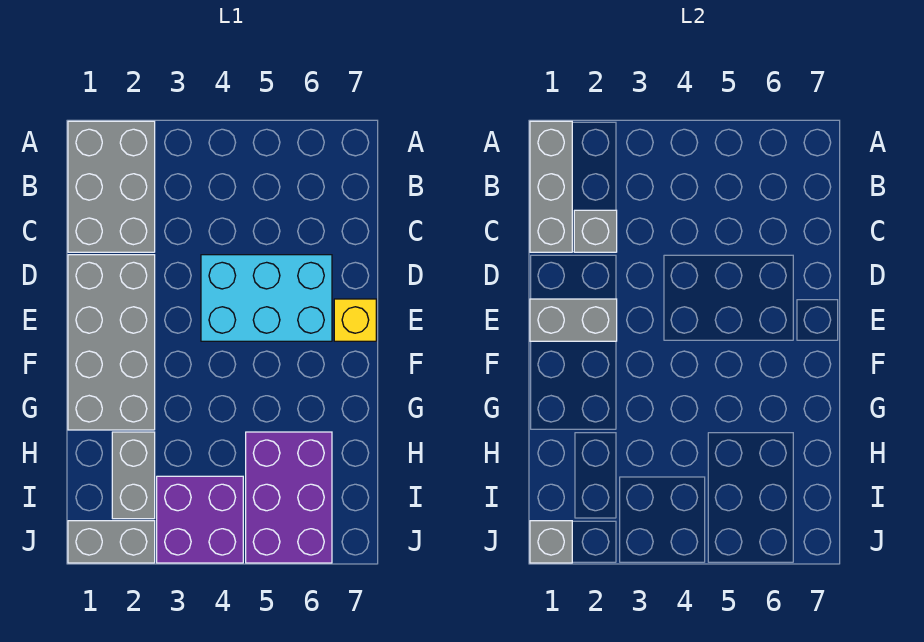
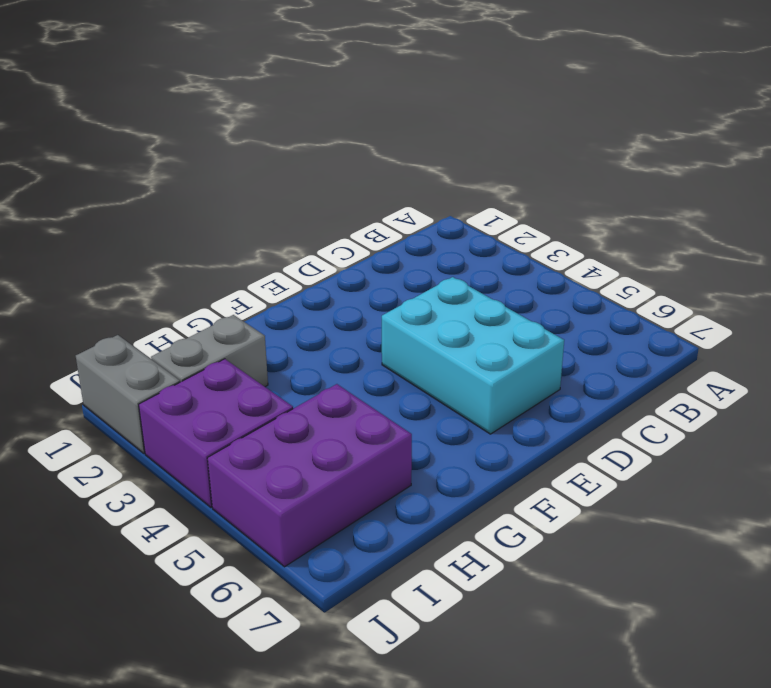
none -> grey brick A1:C2 level 1
none -> grey brick D1:G2 level 1
none -> yellow brick E7 level 1

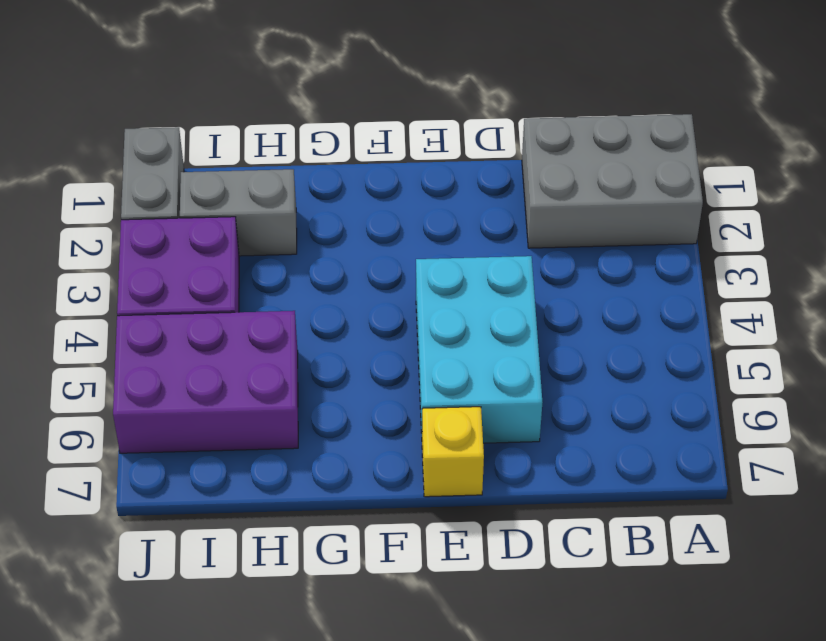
none -> grey brick D1:G2 level 1
none -> grey brick A1:C1 level 2
none -> grey brick C2 level 2

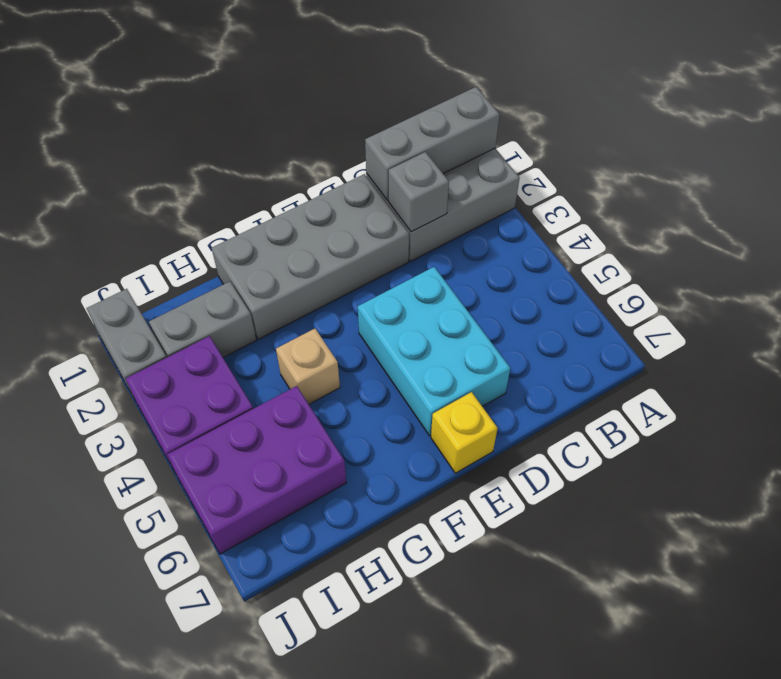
tan brick G4 level 1 -> none
none -> grey brick E1:E2 level 2
none -> grey brick J1 level 2

